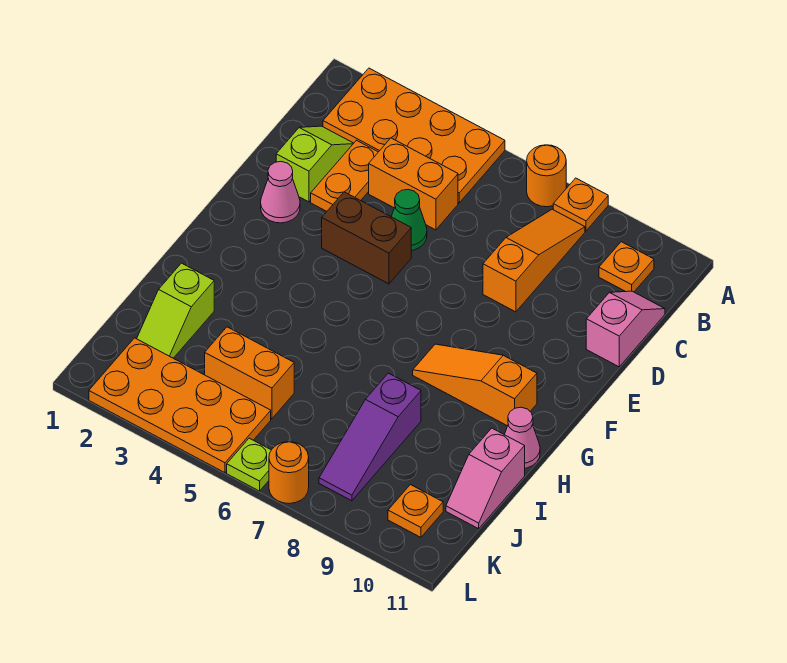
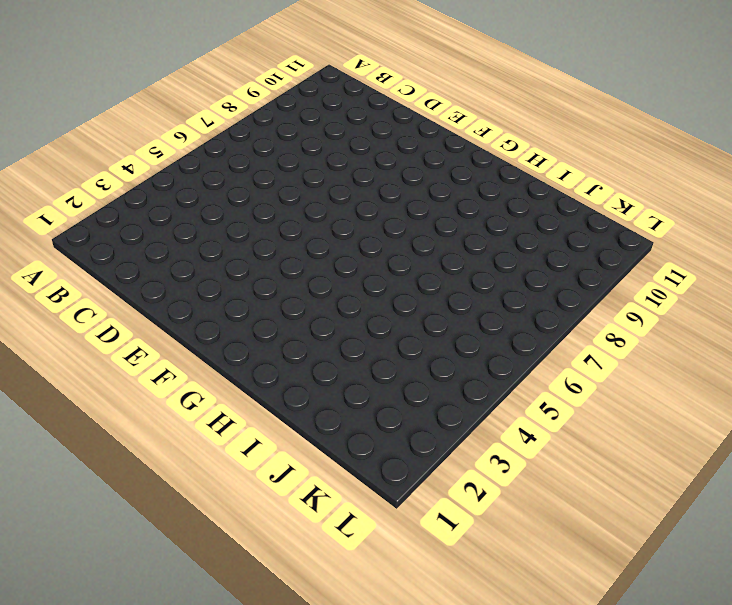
none -> orange plate A2:B5 level 1
none -> orange round brick A7 level 1
none -> orange plate A8 level 1

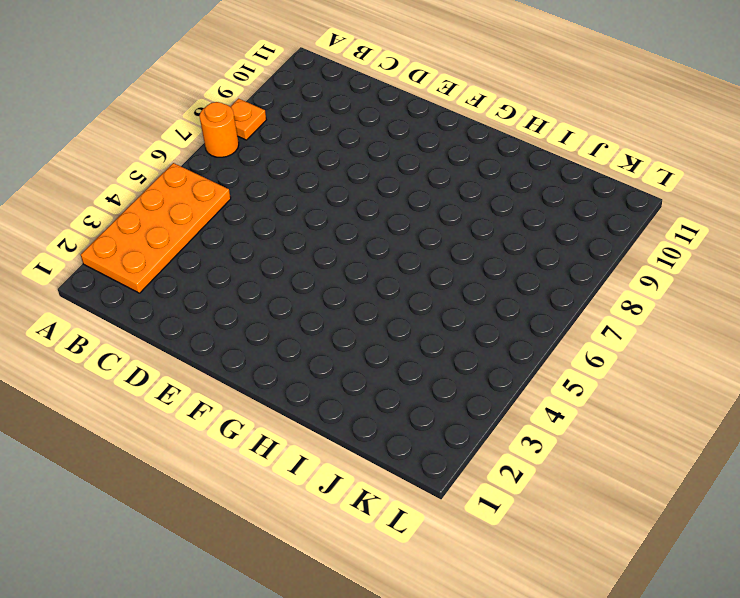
none -> orange slope B8:D8 level 1 top D
none -> orange plate B10 level 1
none -> lime slope C2:D2 level 1 top D

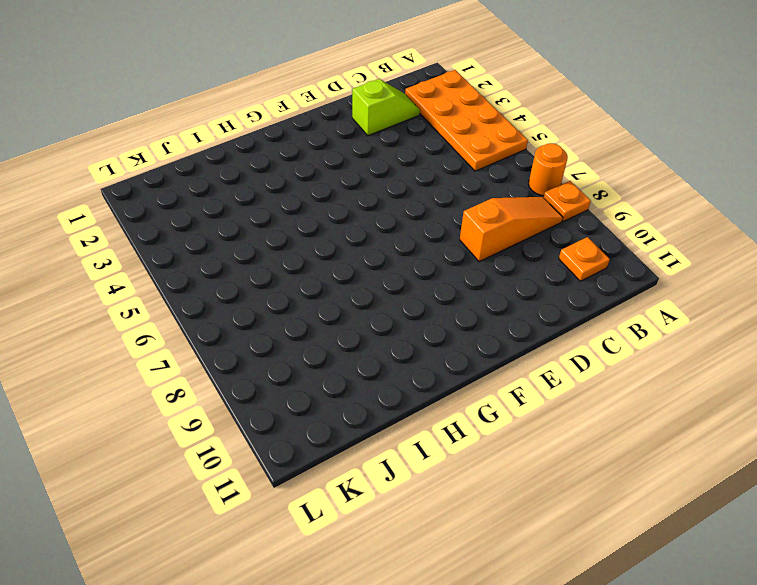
none -> orange plate C3:D3 level 1
none -> orange brick C4:C5 level 1
none -> pink slope C11:D11 level 1 top D

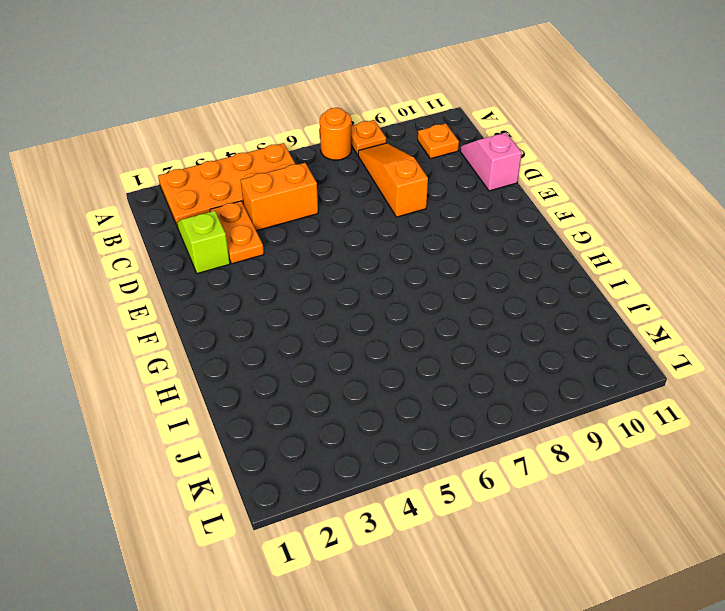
none -> green cone D5 level 1
none -> pink cone E2 level 1
none -> brown brick E4:E5 level 1

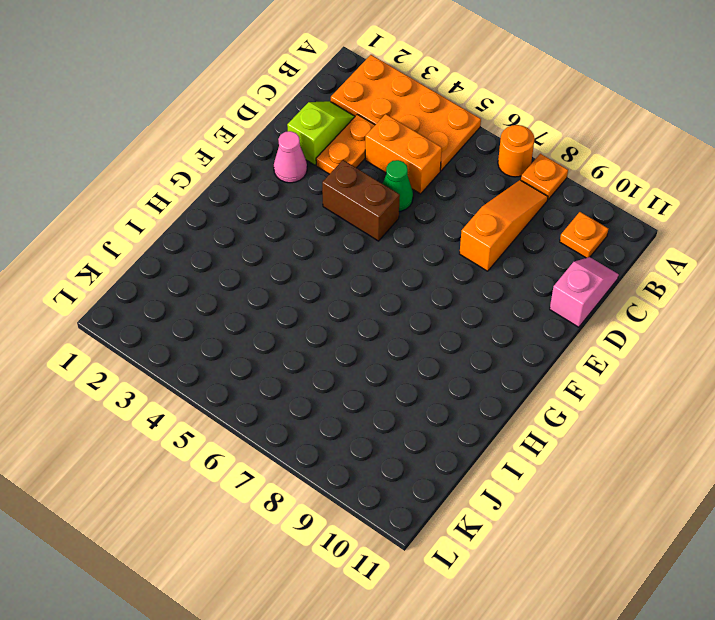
none -> orange slope G8:G10 level 1 top 10
none -> pink cone H11 level 1
none -> lime slope I2:J2 level 1 top I

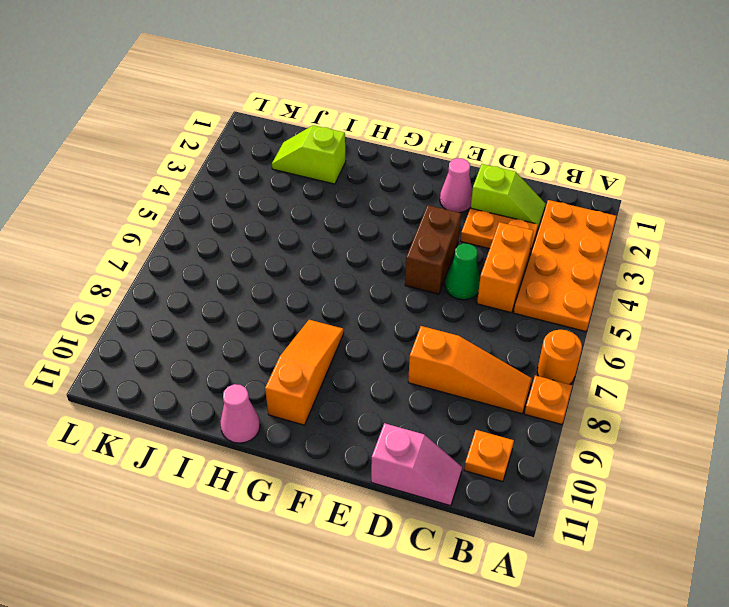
none -> purple slope I8:K8 level 1 top I
none -> pink slope I11:J11 level 1 top I
none -> orange brick J4:J5 level 1

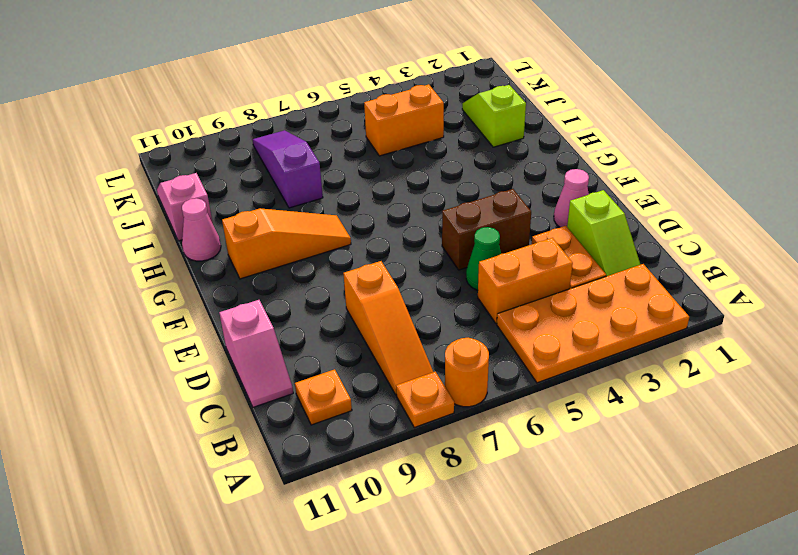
none -> orange plate K2:L5 level 1
none -> orange plate K10 level 1
none -> lime plate L6 level 1

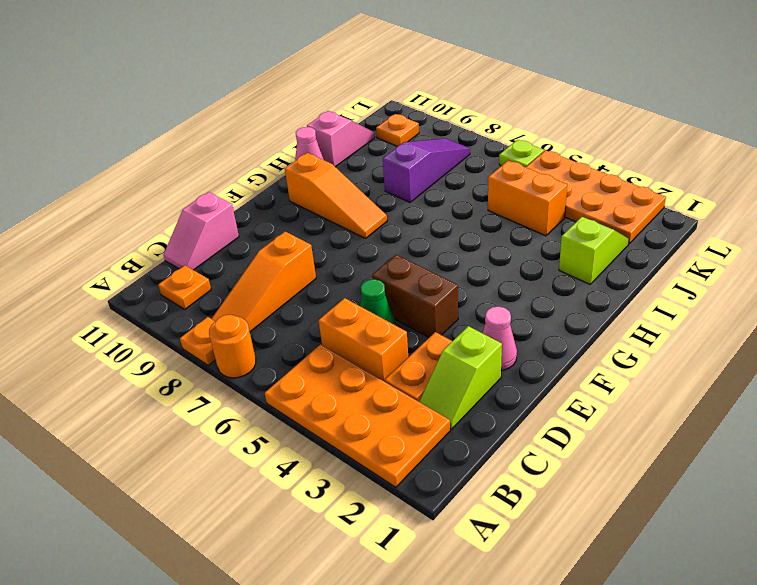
none -> orange round brick L7 level 1

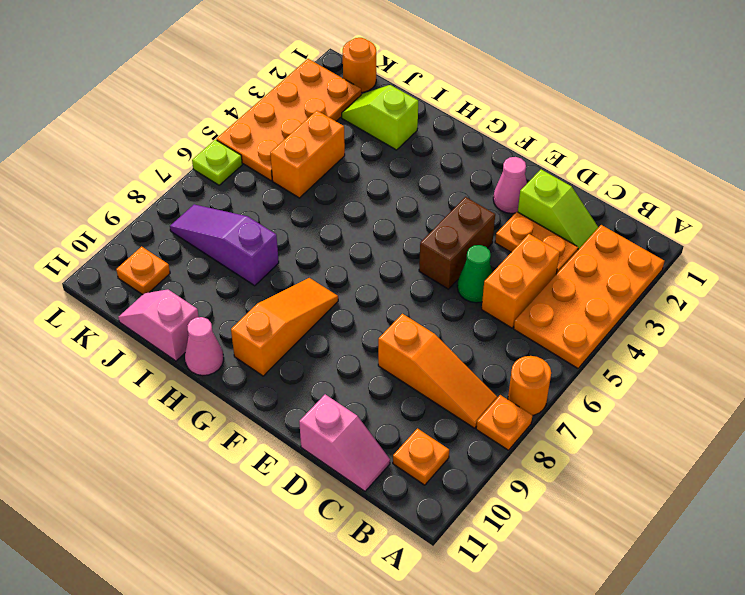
orange round brick K1 level 1 -> orange round brick L7 level 1

